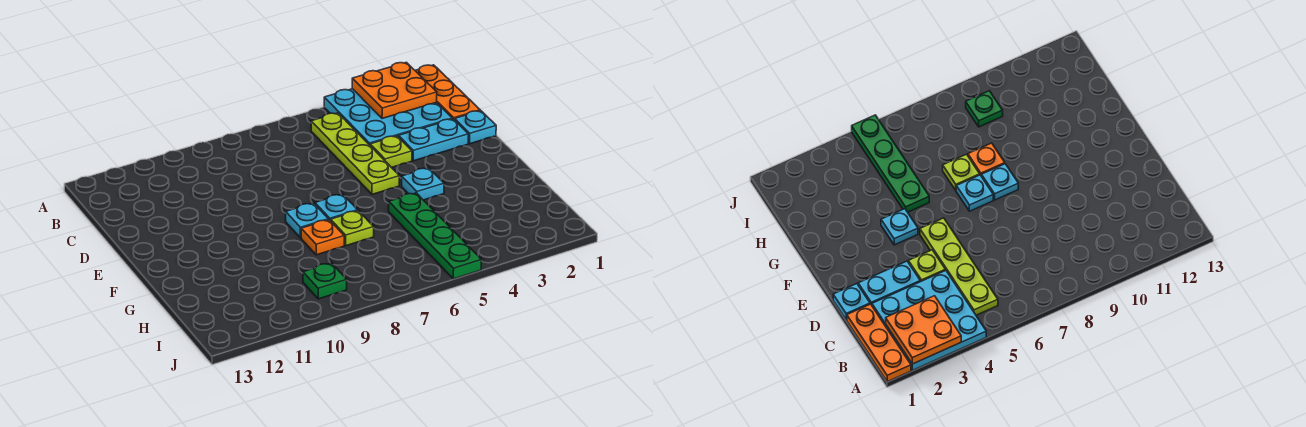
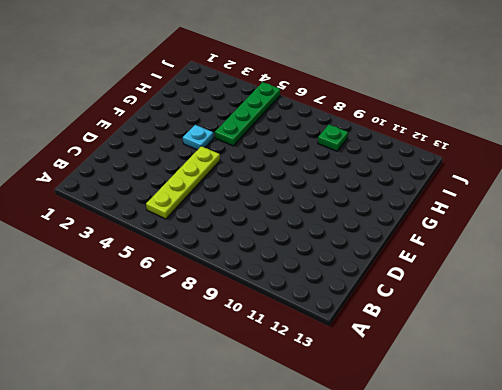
none -> orange plate A1:C1 level 1
none -> cyan plate A2:C4 level 1
none -> cyan plate D1 level 1

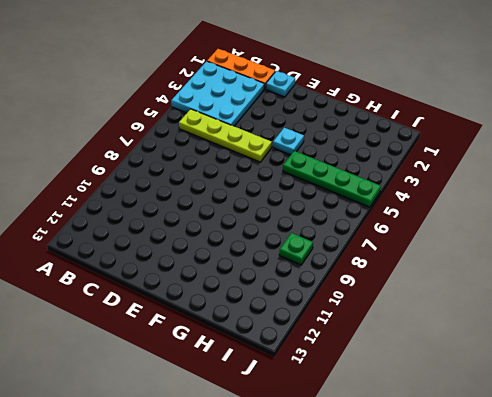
none -> cyan plate D2:D3 level 1
none -> lime plate D4 level 1
none -> cyan plate F7 level 1

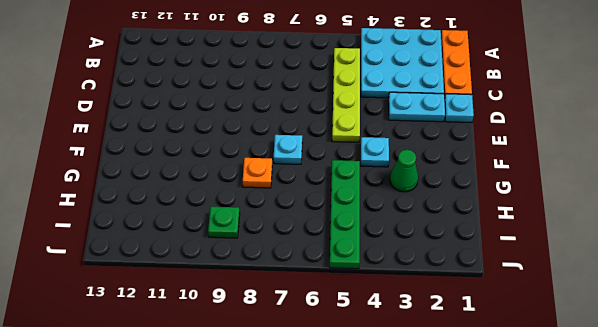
green cone G3 level 1 -> none
none -> lime plate D4 level 1
none -> cyan plate F8 level 1
none -> lime plate G7 level 1

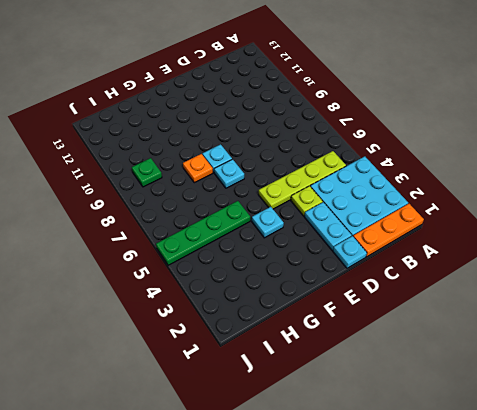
none -> lime plate G7 level 1
none -> orange plate A2:B3 level 2

